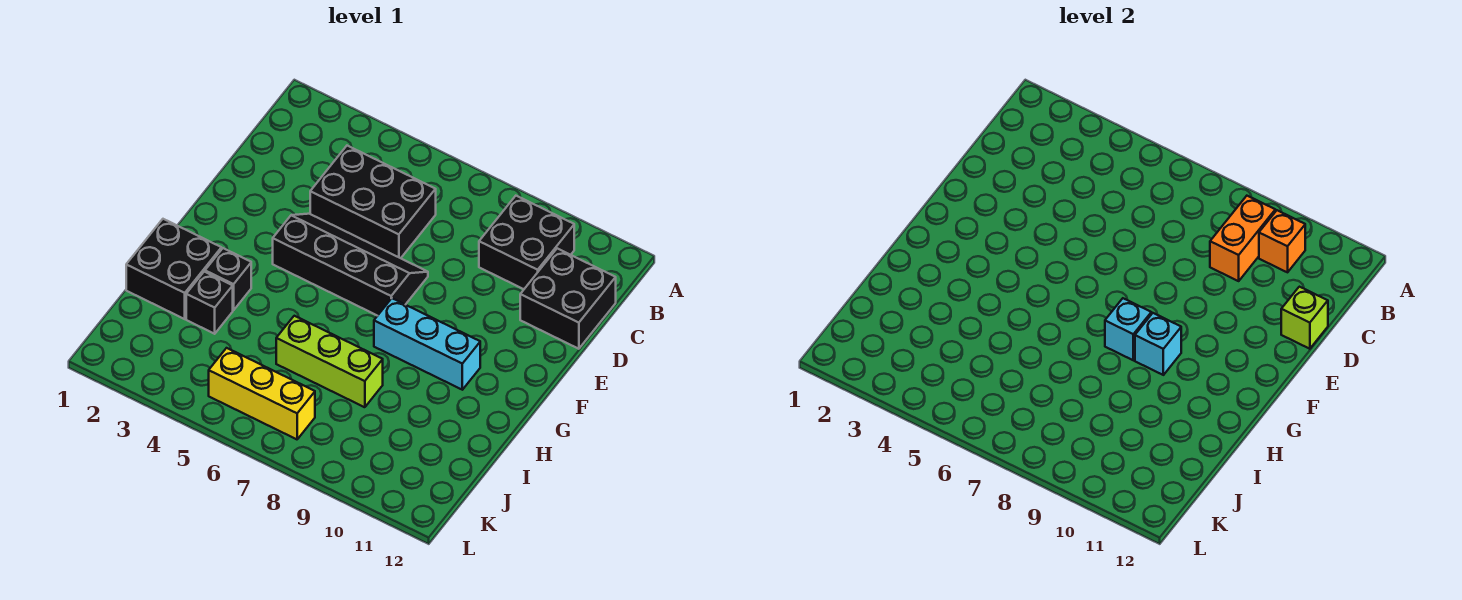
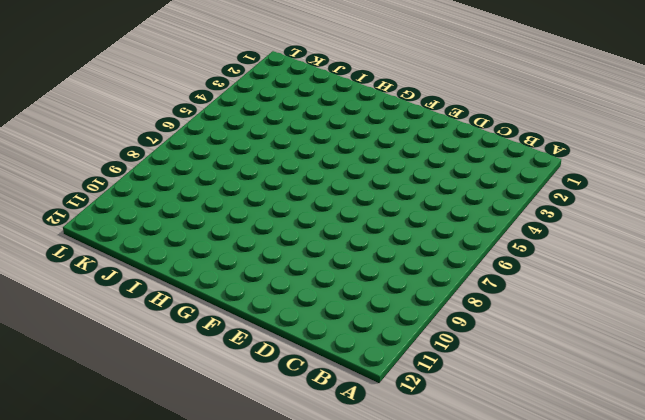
none -> black brick B9:C10 level 1
none -> black brick C4:D6 level 1
none -> black brick C11:D12 level 1

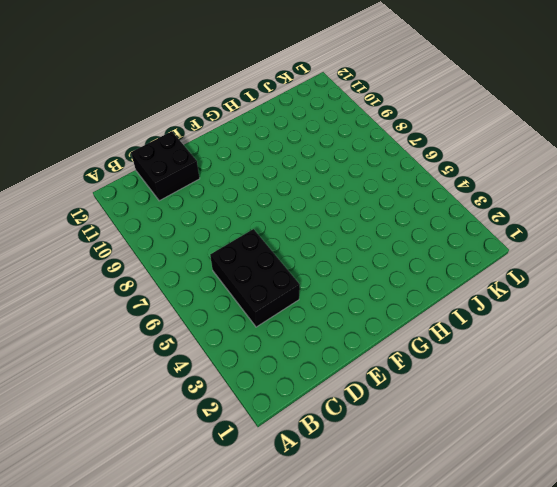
none -> black brick B9:C10 level 1
none -> black slope E4:F7 level 1 top F
none -> cyan brick G8:G10 level 1

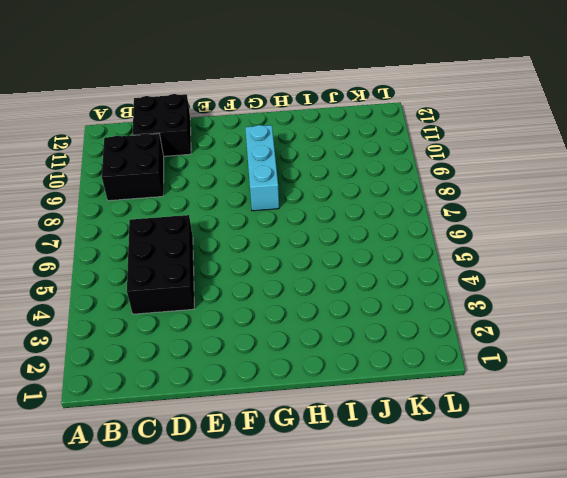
none -> black slope E4:F7 level 1 top F
none -> black brick H1:I2 level 1
none -> black brick H3 level 1

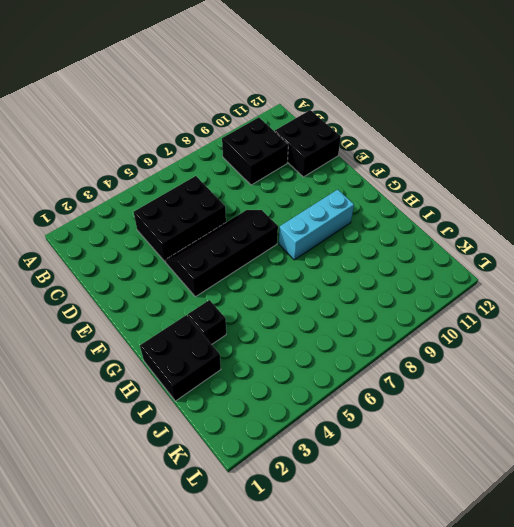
none -> black brick I3 level 1
none -> lime brick I6:I8 level 1
none -> yellow brick K5:K7 level 1

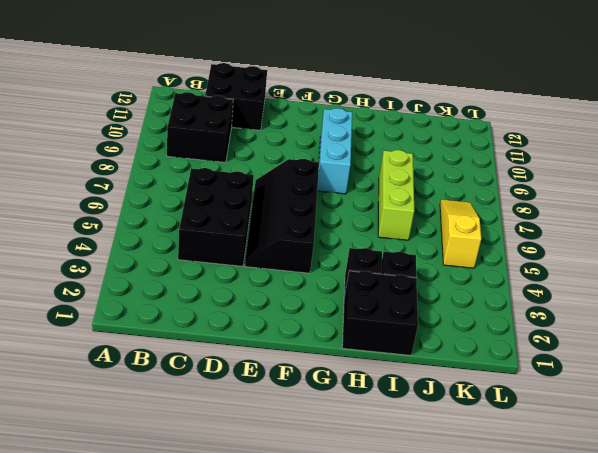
yellow slope K5:K7 level 1 top 5 -> yellow brick K5:K7 level 1
none -> orange brick B9:C9 level 2
none -> orange brick B10 level 2
none -> lime brick D12 level 2

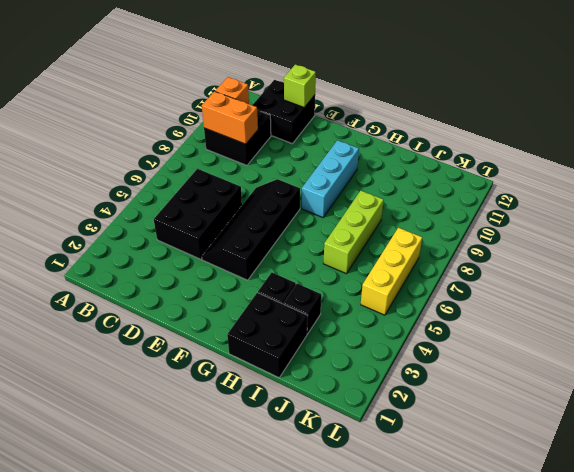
none -> cyan brick G8 level 2
none -> cyan brick G9 level 2

